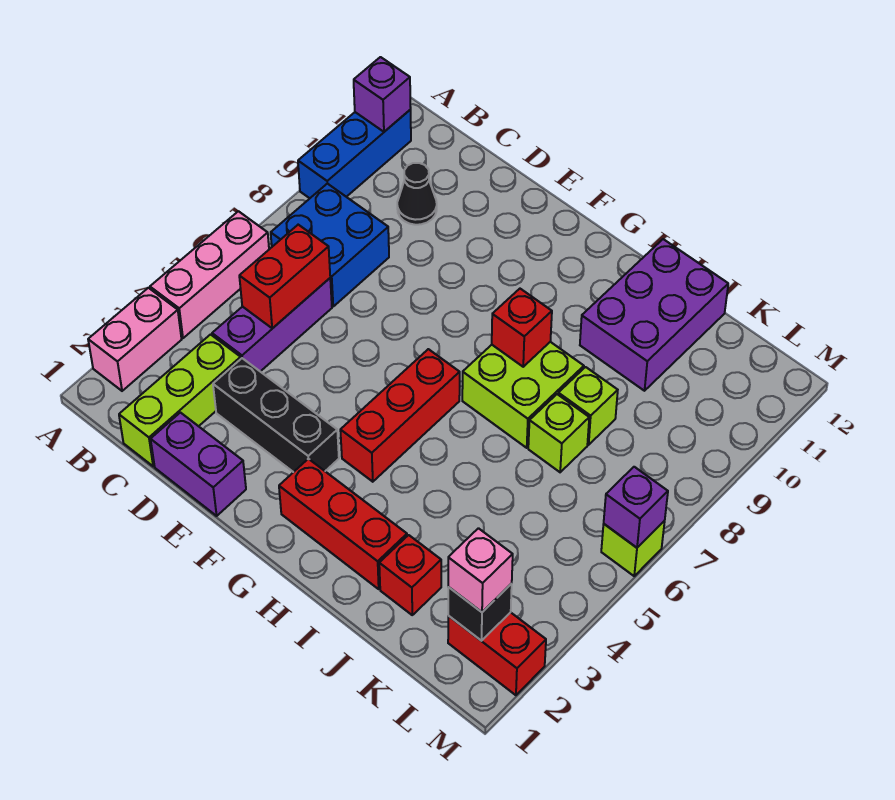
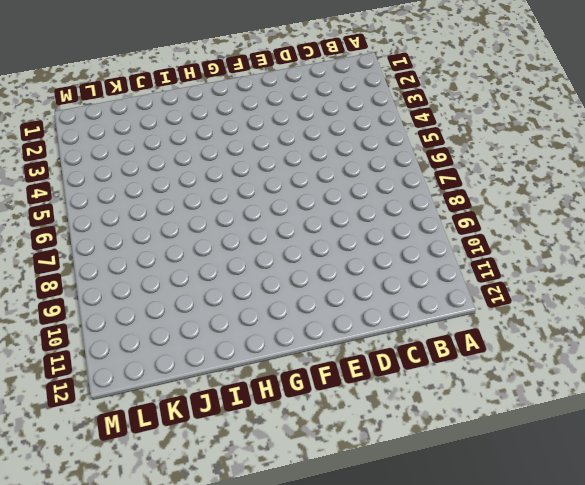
none -> pink brick A2:A3 level 1
none -> pink brick A4:A6 level 1
none -> blue brick A9:A11 level 1

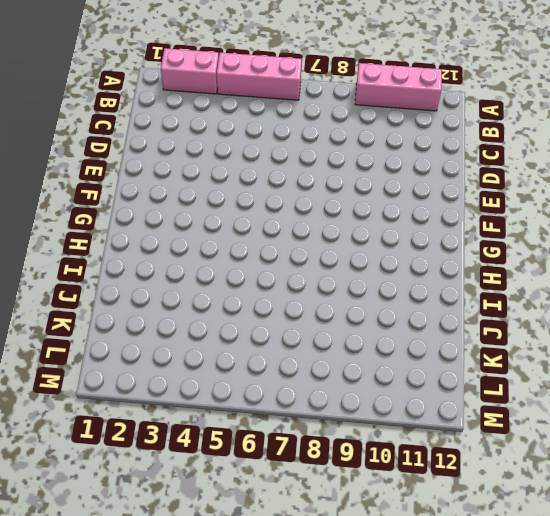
pink brick A9:A11 level 1 -> blue brick A9:A11 level 1
none -> blue brick B7:C8 level 1
none -> lime brick C1:C3 level 1
none -> purple brick C4:C6 level 1

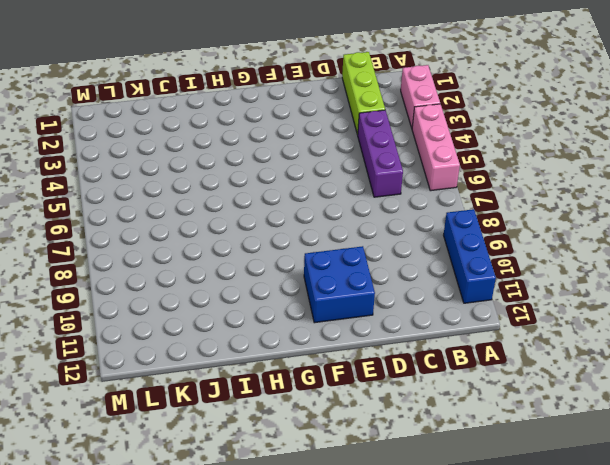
blue brick E10:F11 level 1 -> blue brick B7:C8 level 1
none -> black cone C10 level 1
none -> purple brick D1:E1 level 1
none -> black brick D3:F3 level 1

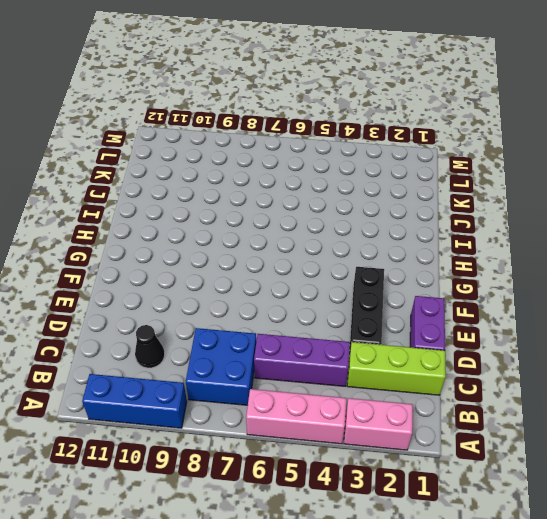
none -> red brick G2:I2 level 1
none -> red brick G4:G6 level 1
none -> lime brick H7:I8 level 1

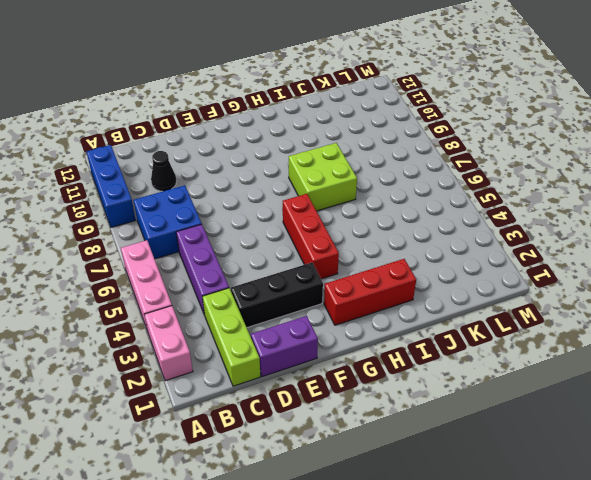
none -> purple brick I10:J12 level 1
none -> red brick J2 level 1
none -> lime brick J7 level 1

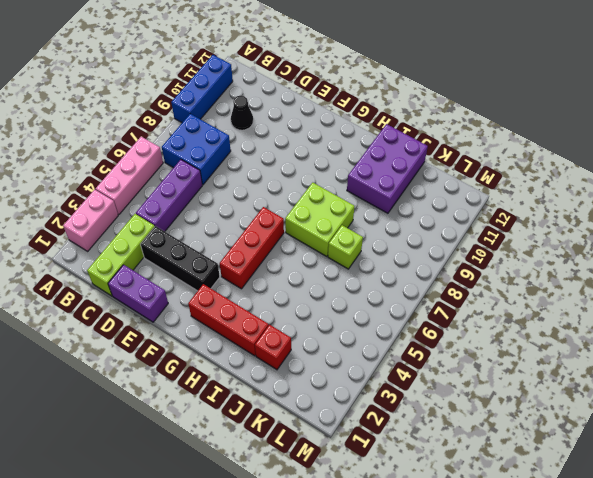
none -> lime brick J8 level 1
none -> red brick L2:M2 level 1
none -> lime brick M6 level 1

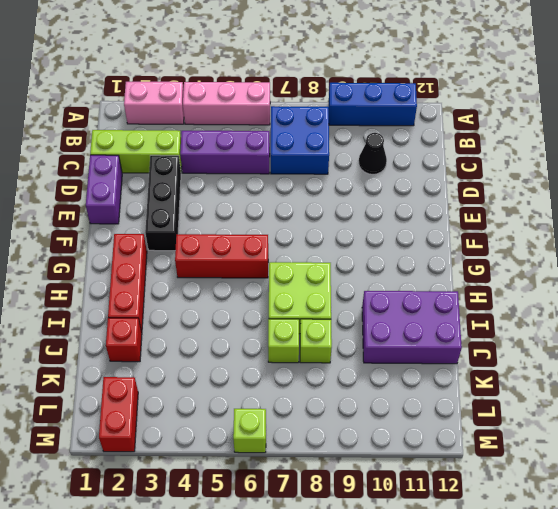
none -> purple brick A11 level 2
none -> red brick C5:C6 level 2
none -> red brick H8 level 2

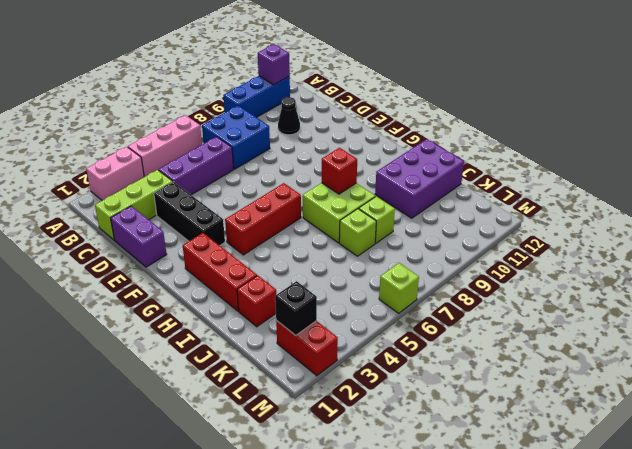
none -> red brick C5:C6 level 2
none -> purple brick M6 level 2
none -> pink brick L2 level 3

